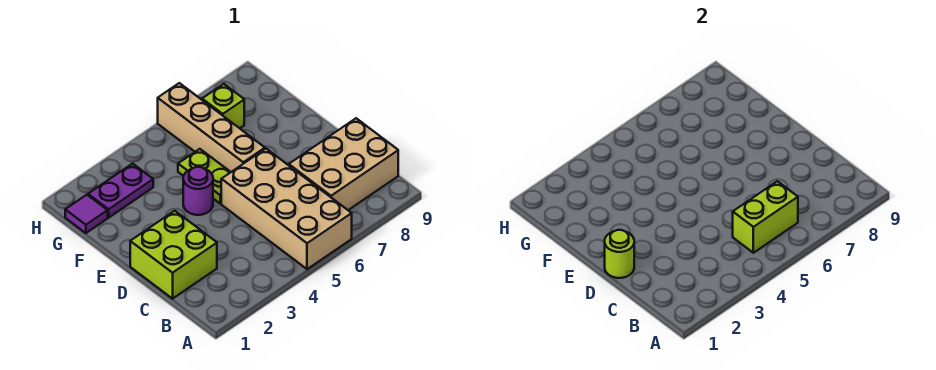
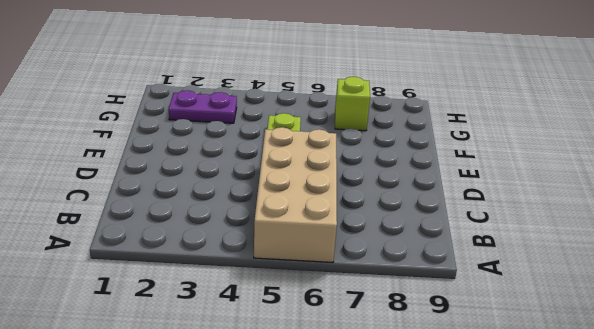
none -> tan brick B7:C9 level 1
none -> lime brick C1:D2 level 1

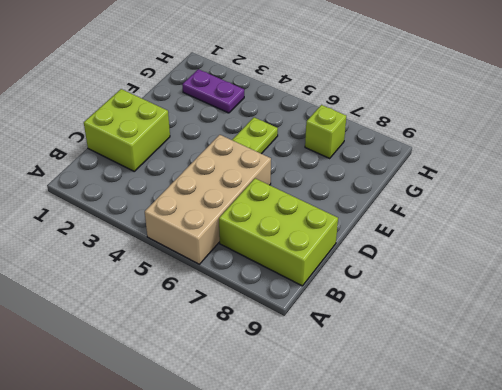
lime brick B7:C9 level 1 -> tan brick B7:C9 level 1
none -> purple round brick E4 level 1
none -> tan brick E6:H6 level 1

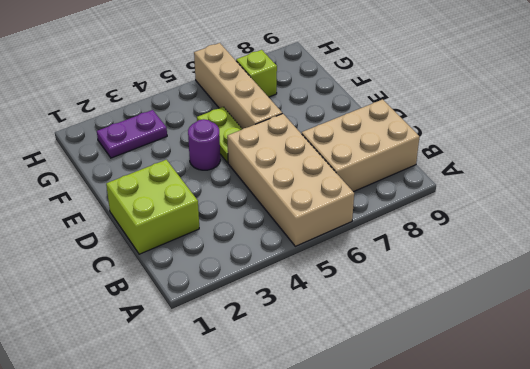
none -> purple tile G1 level 1
none -> lime brick B5:B6 level 2

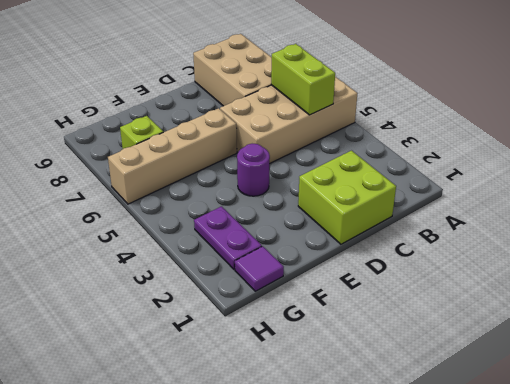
none -> lime plate E5:F5 level 1
none -> lime round brick D1 level 2

